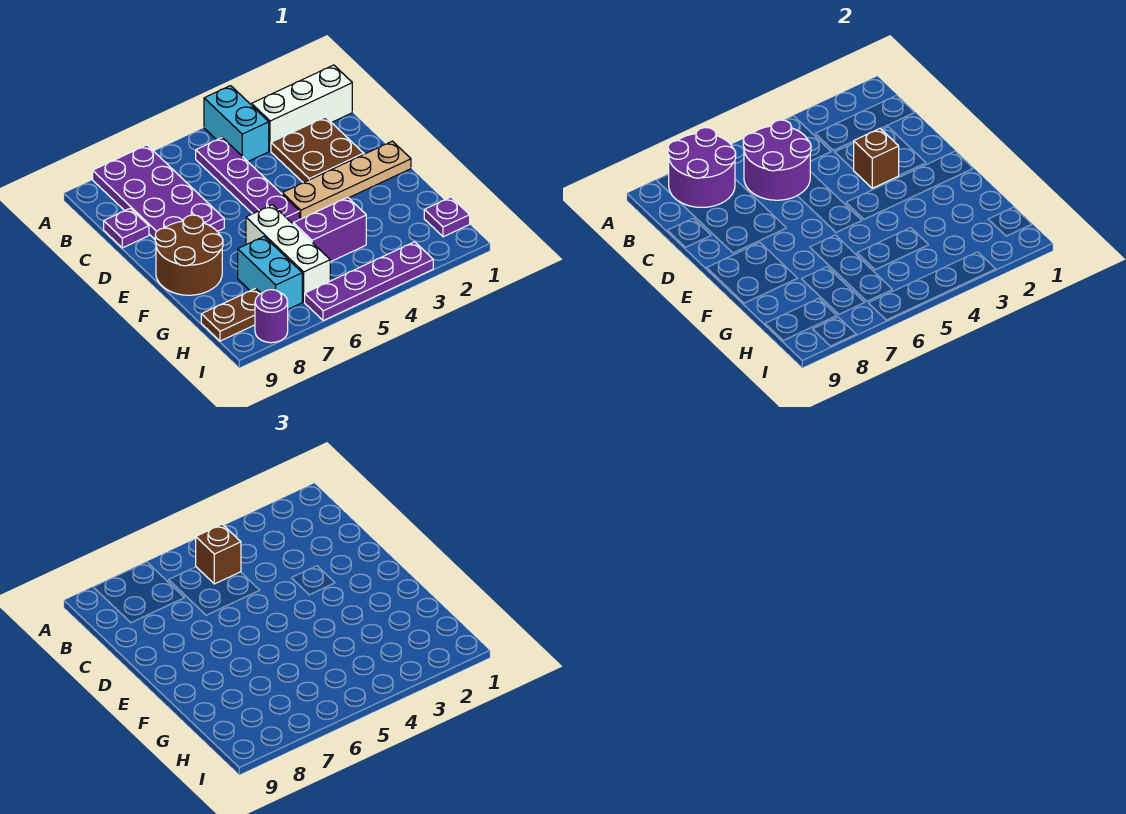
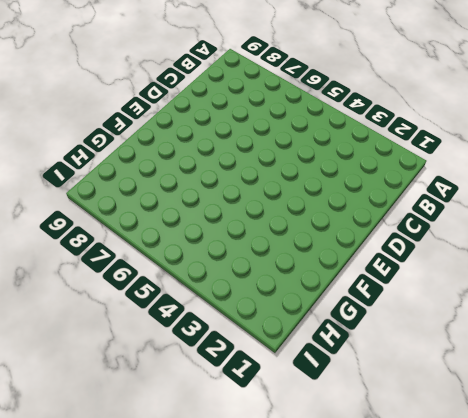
none -> cyan brick A4:B4 level 1
none -> purple plate A7:D8 level 1
none -> white brick B1:B3 level 1

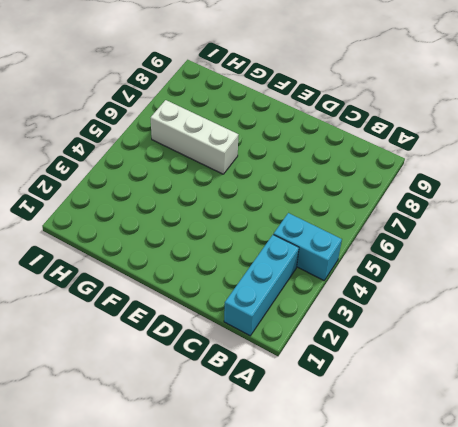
cyan brick B1:B3 level 1 -> white brick B1:B3 level 1
none -> purple plate A7:D8 level 1
none -> purple plate B5:E5 level 1
none -> brown plate C2:D3 level 1

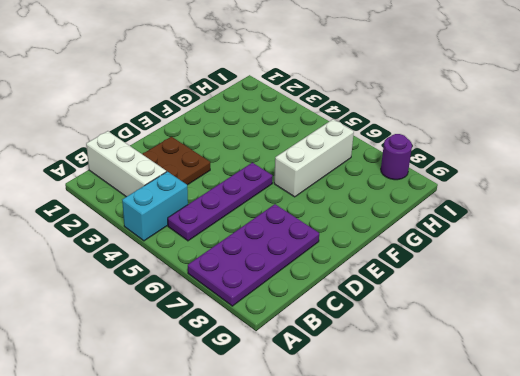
none -> purple plate C9 level 1
none -> tan plate E1:E4 level 1
none -> brown round brick E8:F9 level 1

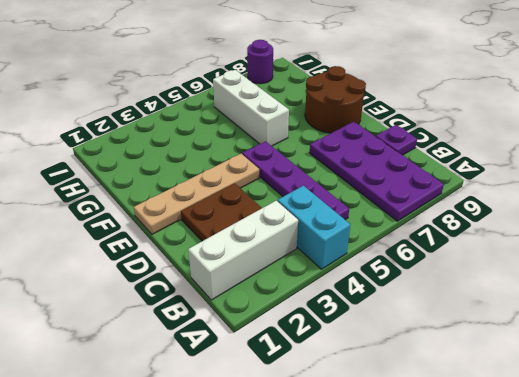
none -> purple brick G4:G5 level 1
none -> cyan brick G7:H7 level 1
none -> purple plate H1 level 1

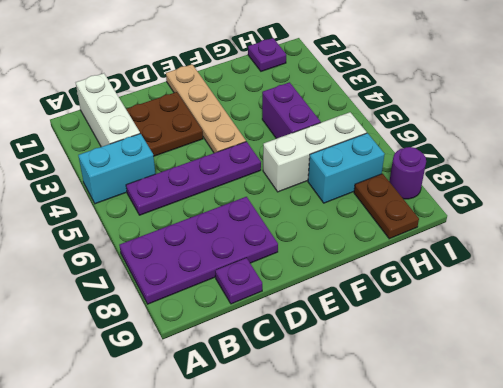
none -> brown round brick E8:F9 level 1
none -> purple plate I3:I6 level 1
none -> purple round brick A7:B8 level 2

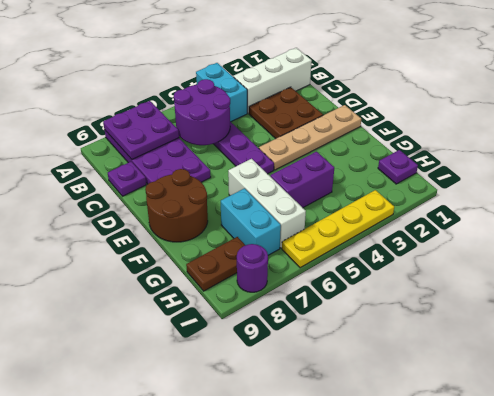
purple plate A7:B8 level 2 -> purple round brick A7:B8 level 2
yellow plate I3:I6 level 1 -> purple plate I3:I6 level 1
none -> brown brick D3 level 2
none -> brown brick B5 level 3

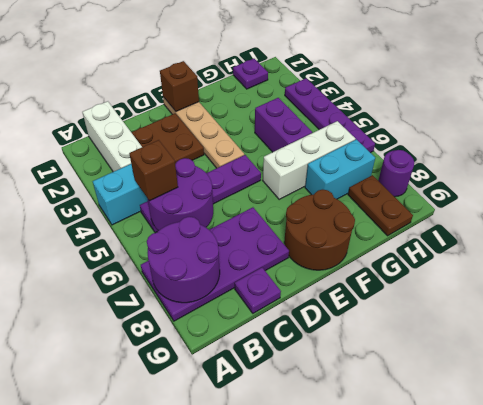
brown brick E1 level 2 -> brown brick D3 level 2

